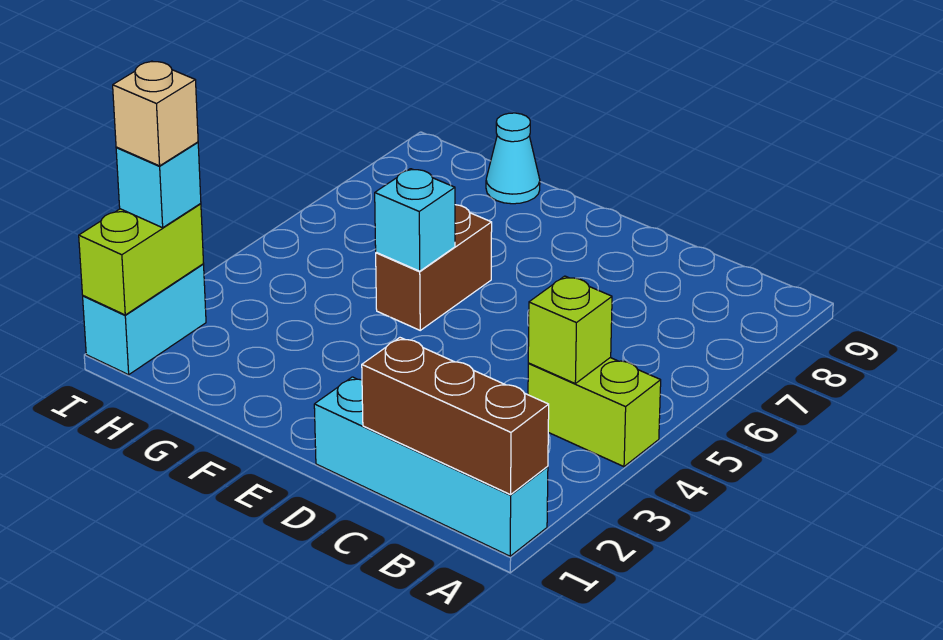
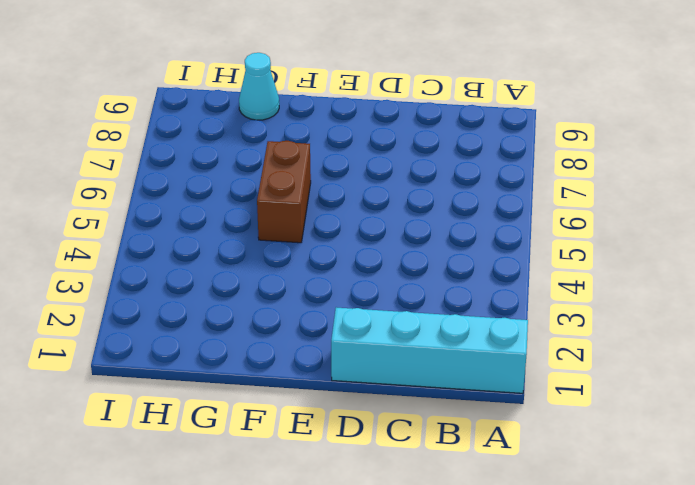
none -> lime brick A4:B4 level 1
none -> cyan brick I1:I2 level 1

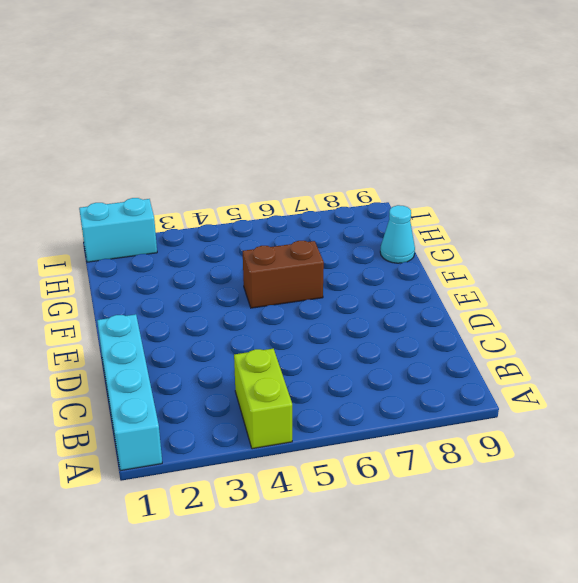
none -> brown brick A1:C1 level 2
none -> lime brick B4 level 2

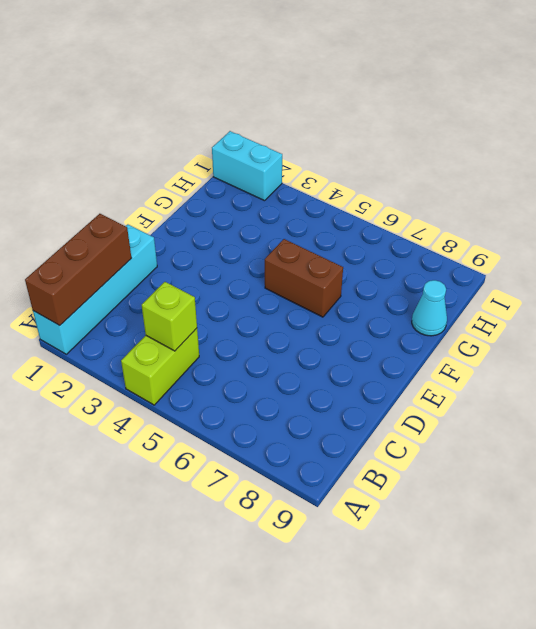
none -> cyan brick F5 level 2
none -> lime brick I1:I2 level 2

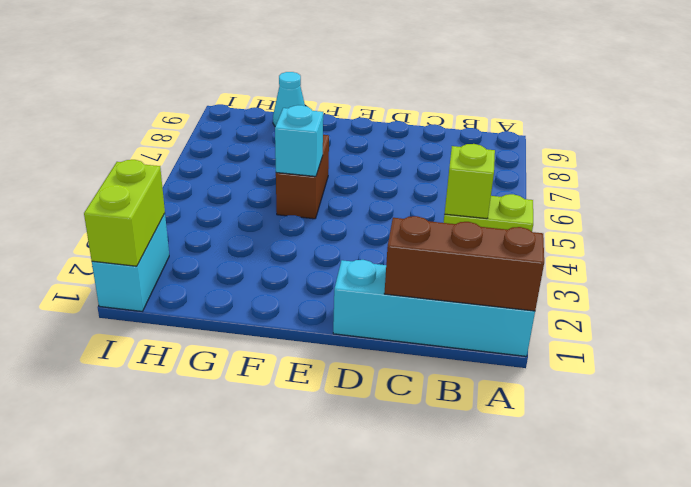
none -> cyan brick I2 level 3
none -> tan brick I2 level 4

